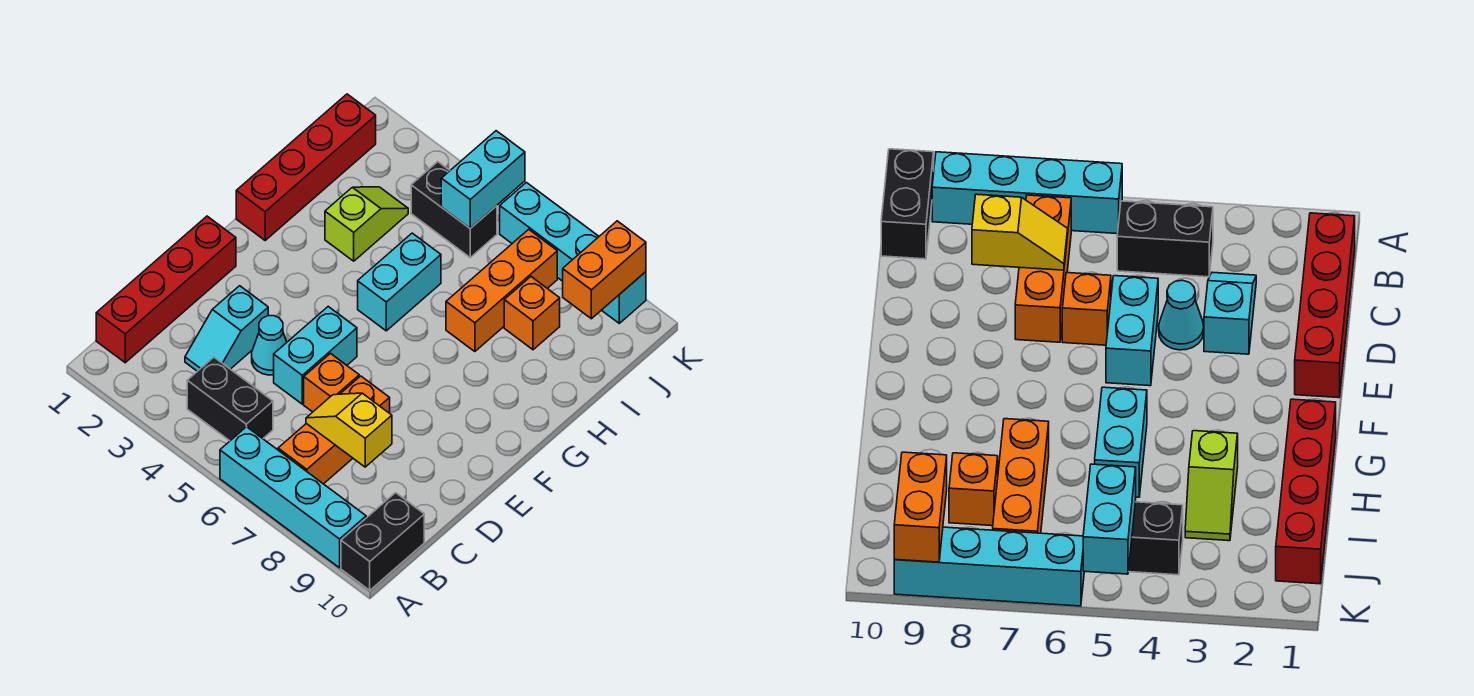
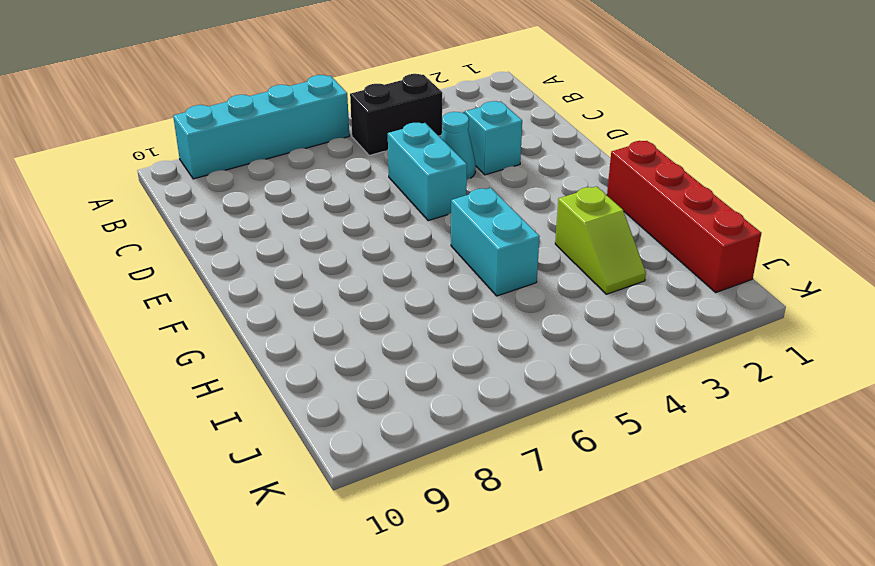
none -> black brick A10:B10 level 1
none -> red brick B1:E1 level 1
none -> orange brick B7:D7 level 1

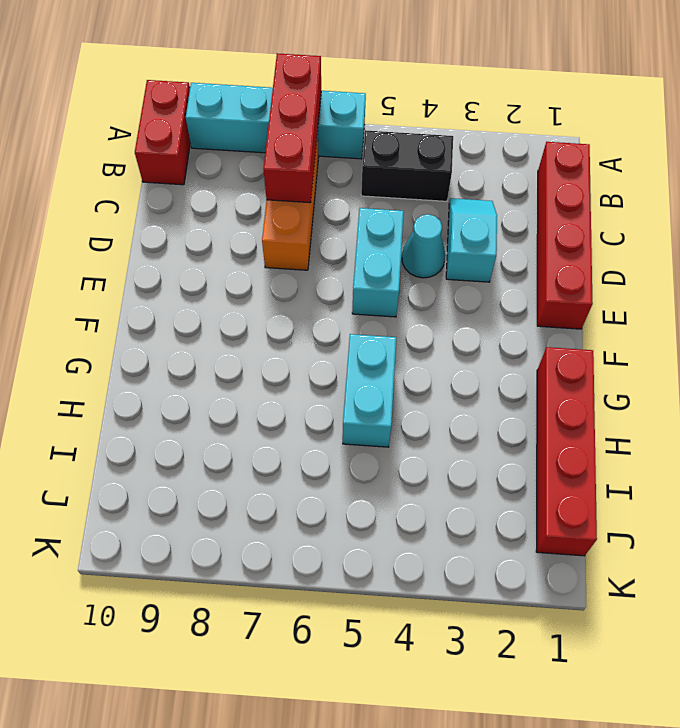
red brick A7:C7 level 2 -> yellow slope C7:C8 level 2 top 8
red brick A10:B10 level 1 -> black brick A10:B10 level 1
none -> orange brick D6 level 1
none -> lime slope H3:I3 level 1 top H
none -> orange brick H7:J7 level 1

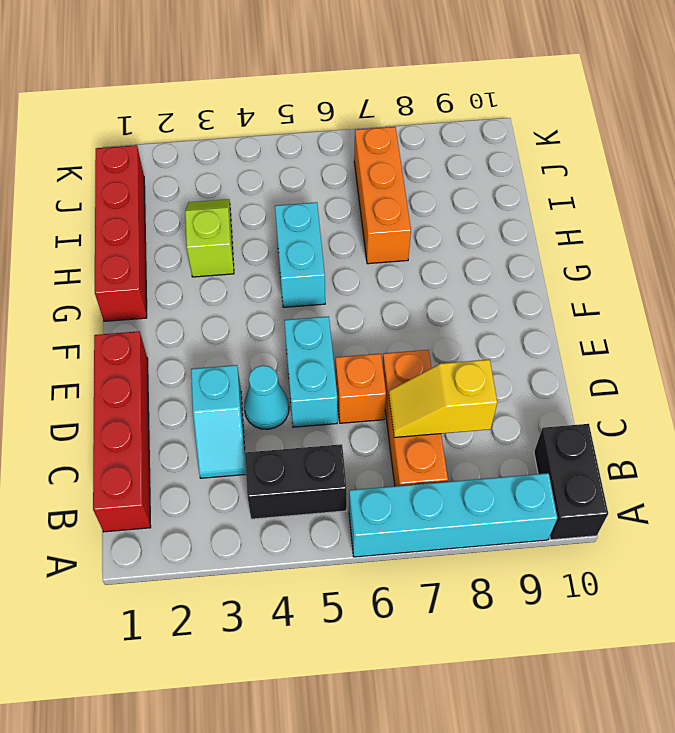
none -> orange brick I8 level 1
none -> black brick J4:J5 level 1
none -> cyan brick K6:K9 level 1

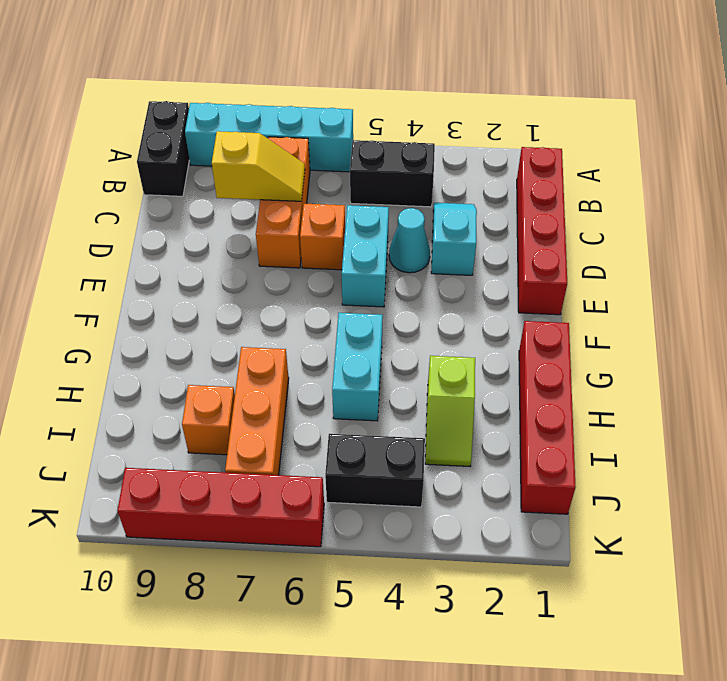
red brick K6:K9 level 1 -> cyan brick K6:K9 level 1
none -> cyan brick J5:K5 level 2
none -> orange brick J9:K9 level 2

